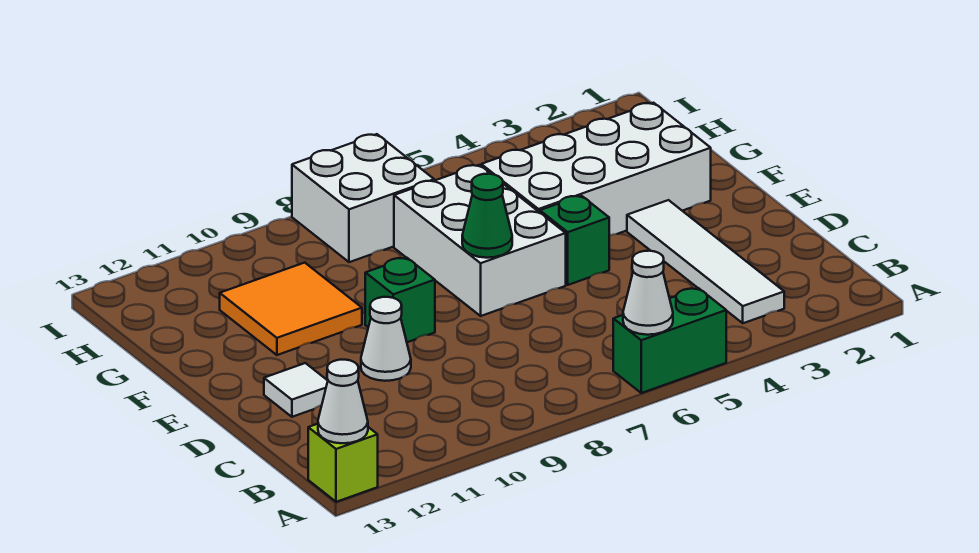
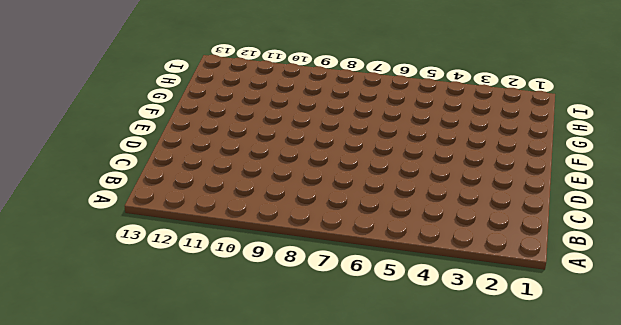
none -> green brick A5:A6 level 1
none -> lime brick A13 level 1
none -> white tile B3:E3 level 1

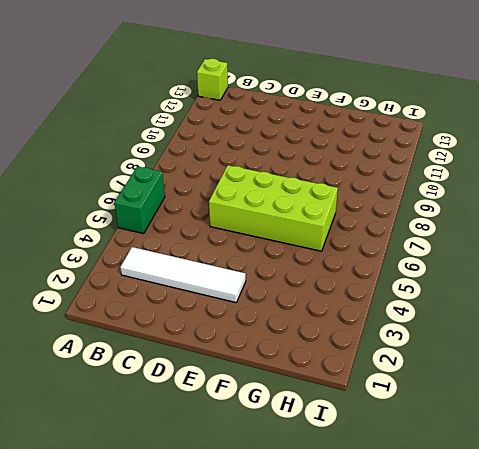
lime brick D6:G7 level 1 -> white brick E6:G7 level 1
none -> white cone D10 level 1
none -> white tile D12 level 1
none -> green brick E5 level 1

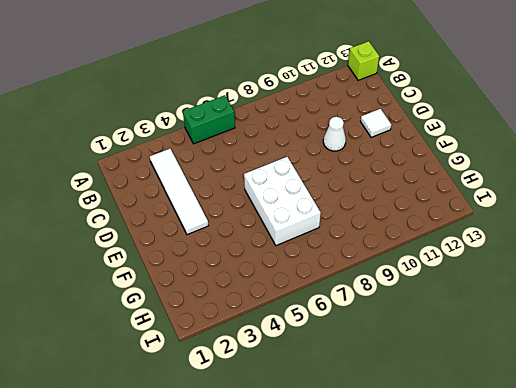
none -> green brick E5 level 1
none -> green brick E9 level 1
none -> white brick F2:G5 level 1

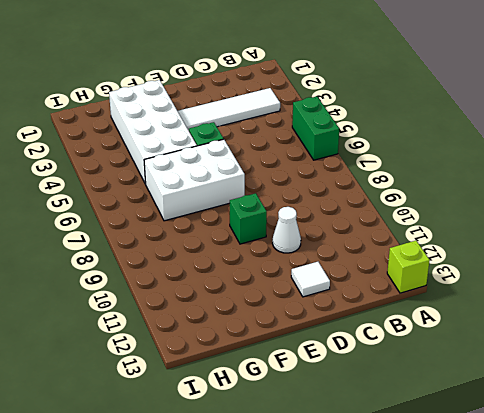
none -> orange tile F10:G11 level 1
none -> white brick H7:I8 level 1
none -> white cone A6 level 2

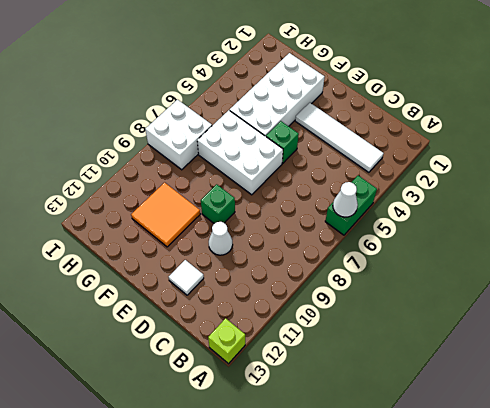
none -> white cone A13 level 2
none -> green cone E7 level 2

